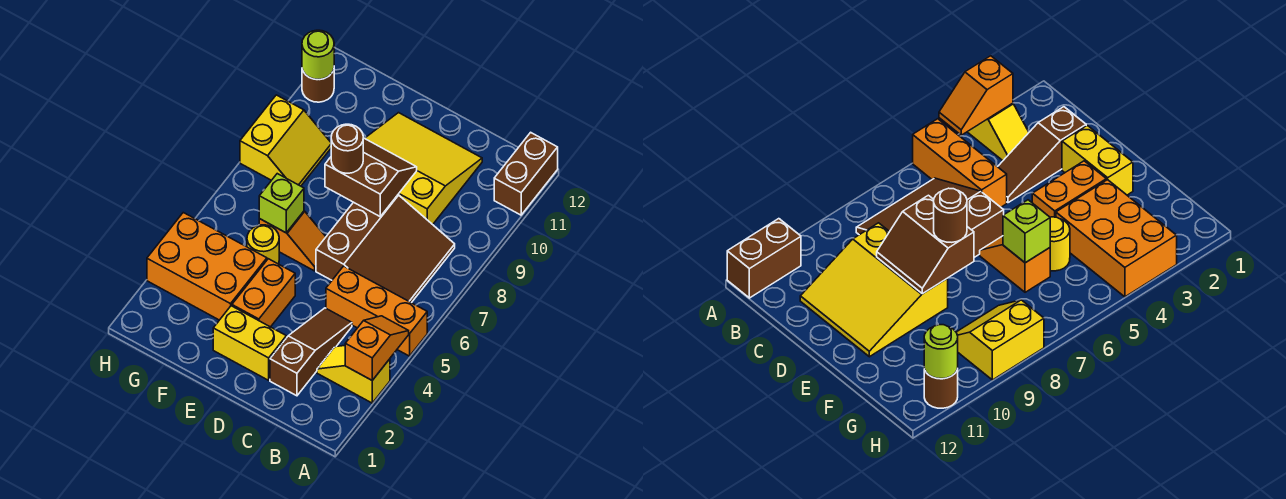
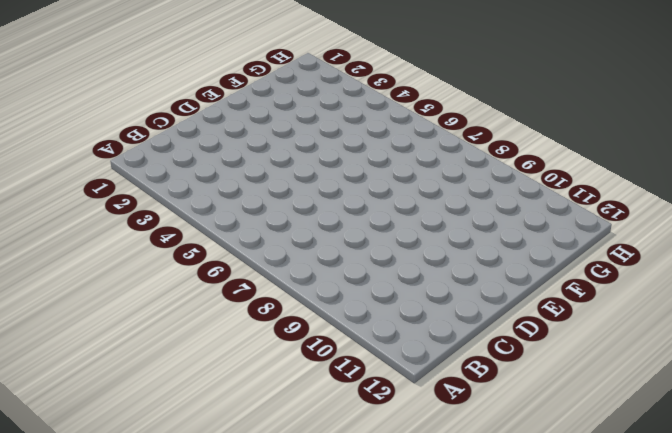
none -> yellow slope A3:B3 level 1 top A
none -> orange brick A5:C5 level 1
none -> brown brick A11:A12 level 1

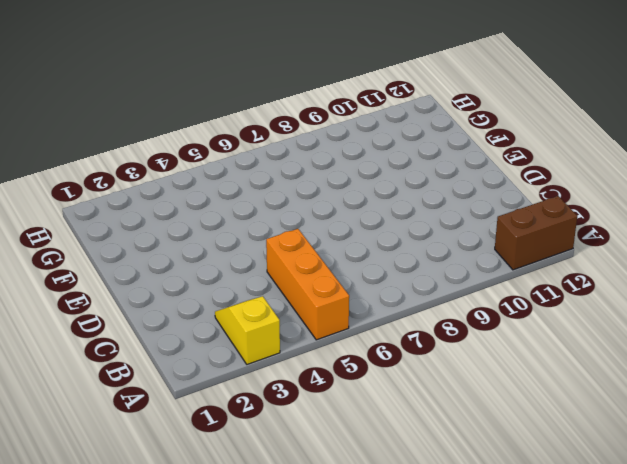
none -> brown slope B6:D8 level 1 top D
none -> brown slope C2:C4 level 1 top 2
none -> yellow slope C9:E11 level 1 top 9

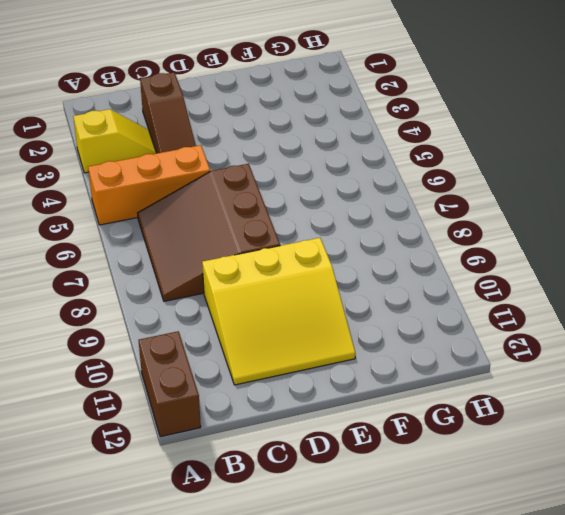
none -> yellow brick D2:E2 level 1
none -> orange brick E3:E4 level 1
none -> orange slope E6:F6 level 1 top F

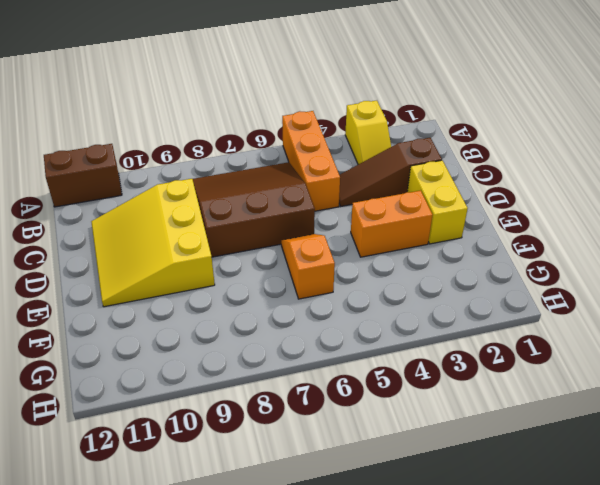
none -> orange brick F3:H4 level 1
none -> yellow round brick F5 level 1
none -> yellow slope G8:H9 level 1 top H

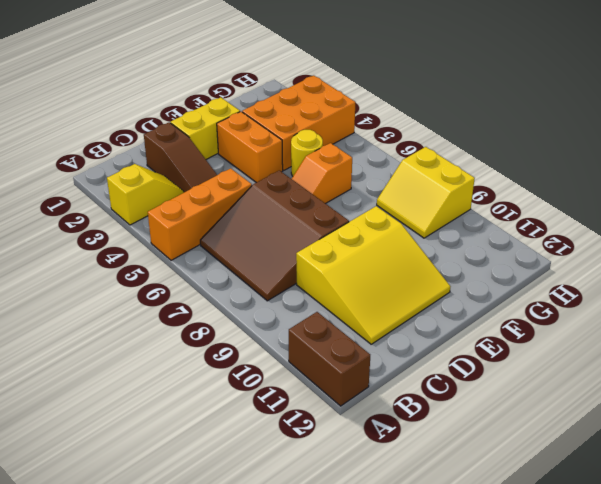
none -> brown round brick H11 level 1
none -> orange slope A3:A4 level 2 top 3
none -> brown slope D8:E9 level 2 top 8

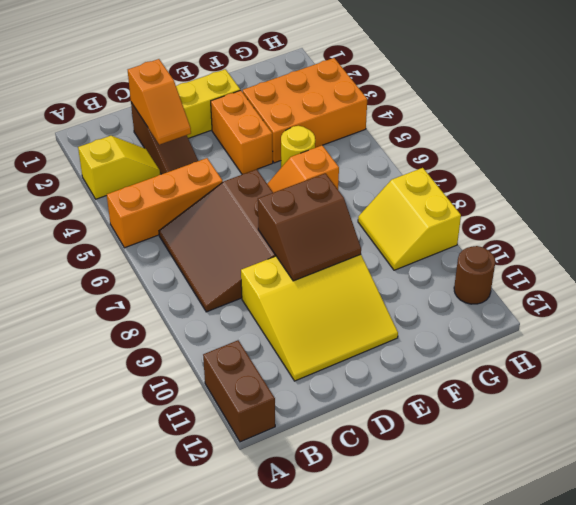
orange slope C2:C3 level 2 top 2 -> orange slope A3:A4 level 2 top 3
none -> lime brick F6 level 2
none -> lime round brick H11 level 2
none -> brown round brick E8 level 3

